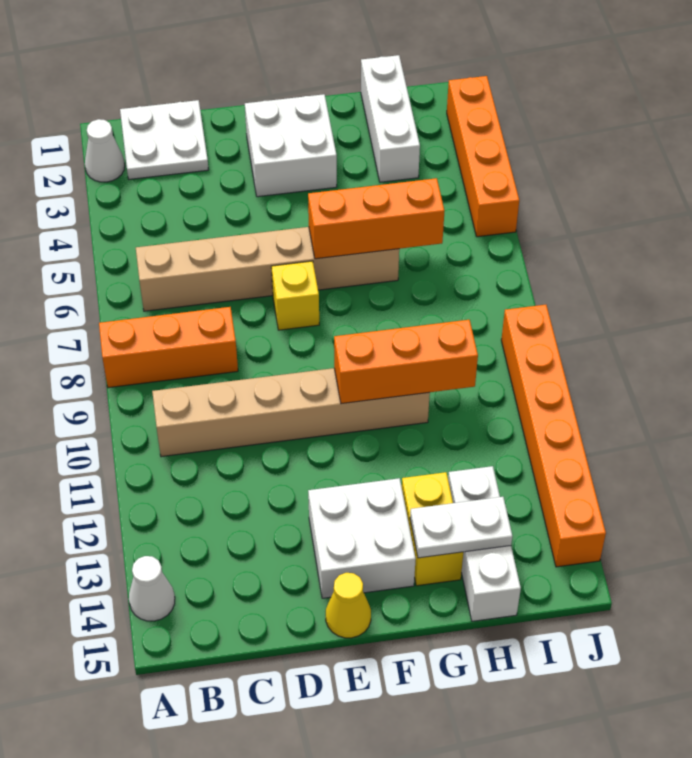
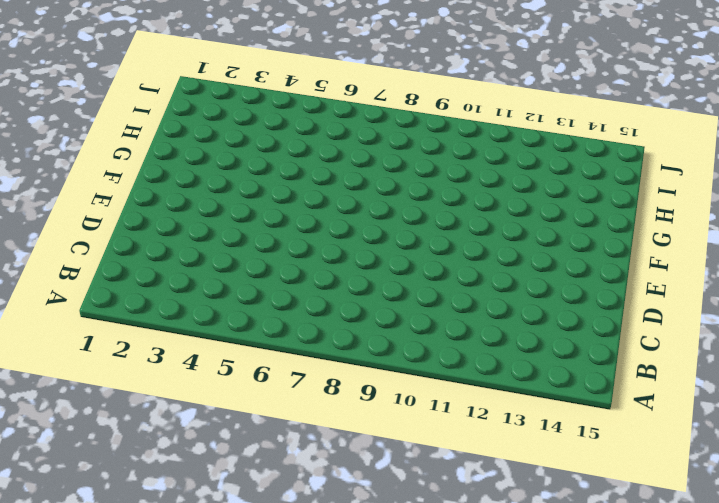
none -> white cone A2 level 1
none -> orange brick A8:C8 level 1
none -> white cone A14 level 1

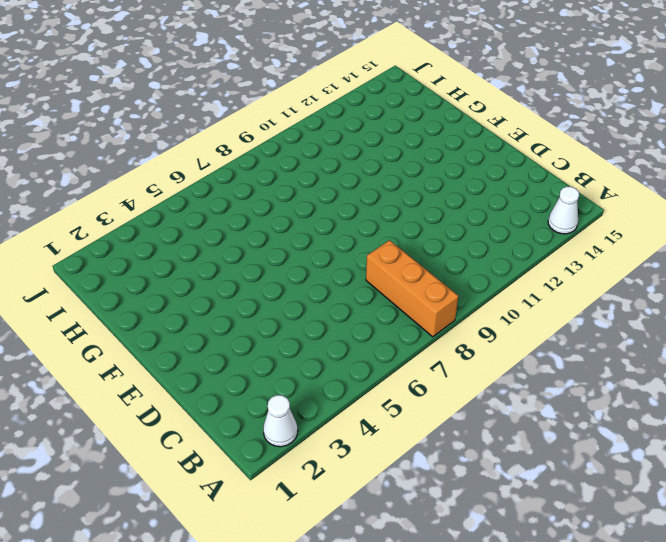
none -> white plate B1:C2 level 1
none -> tan brick B6:G6 level 1
none -> tan brick B10:G10 level 1

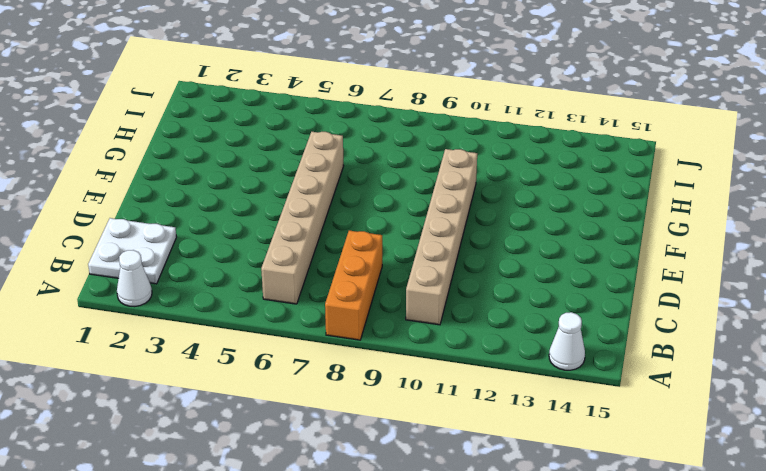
none -> white brick E2:F3 level 1
none -> yellow brick E7 level 1
none -> white brick E13:F14 level 1

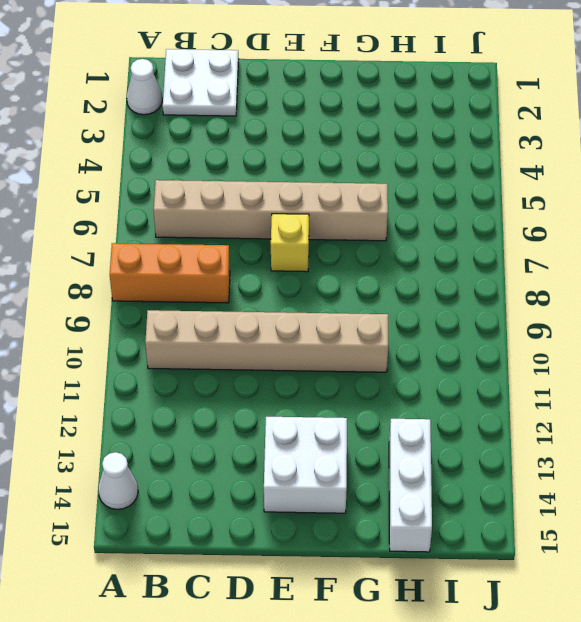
none -> white brick E2:F3 level 1
none -> yellow cone E15 level 1
none -> yellow brick G13:G14 level 1

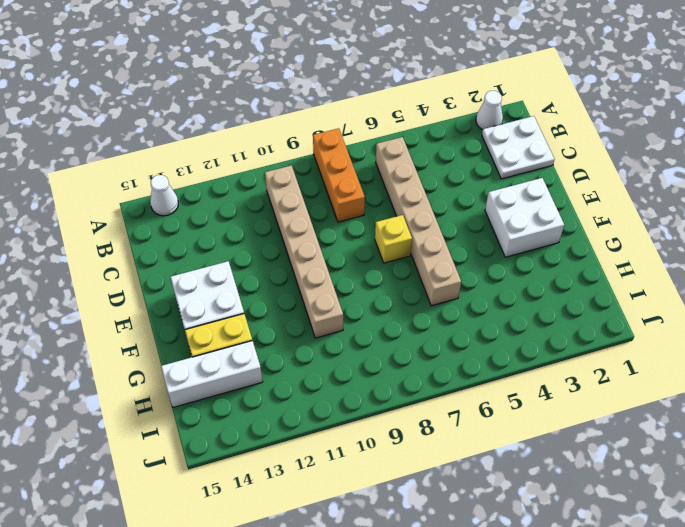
none -> yellow cone E15 level 1
none -> white brick H1:H3 level 1
none -> orange brick J2:J5 level 1

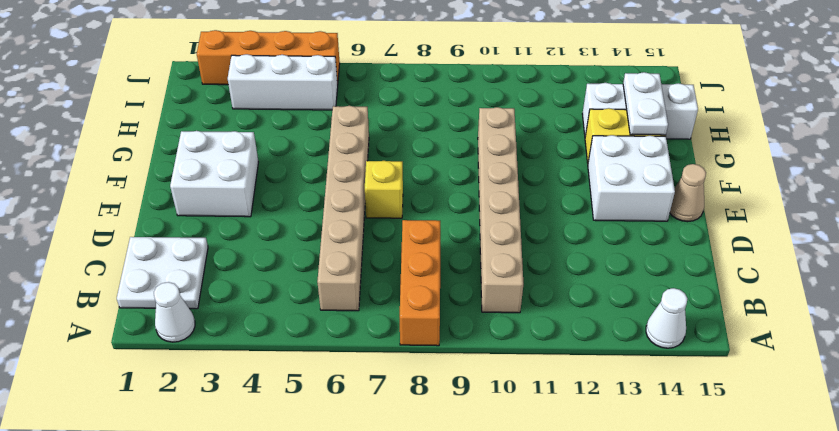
tan cone E15 level 1 -> yellow cone E15 level 1
white brick I3:I5 level 1 -> white brick H1:H3 level 1
none -> orange brick J9:J14 level 1
none -> orange brick F6:H6 level 2
none -> orange brick F10:H10 level 2

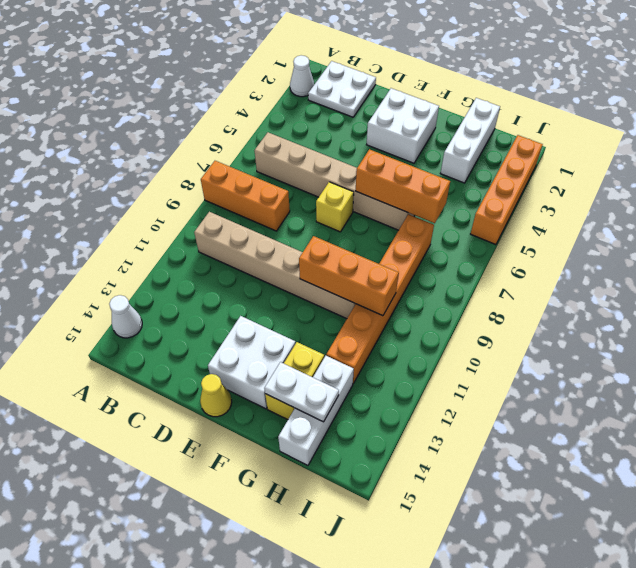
orange brick H7:H12 level 1 -> orange brick J9:J14 level 1

